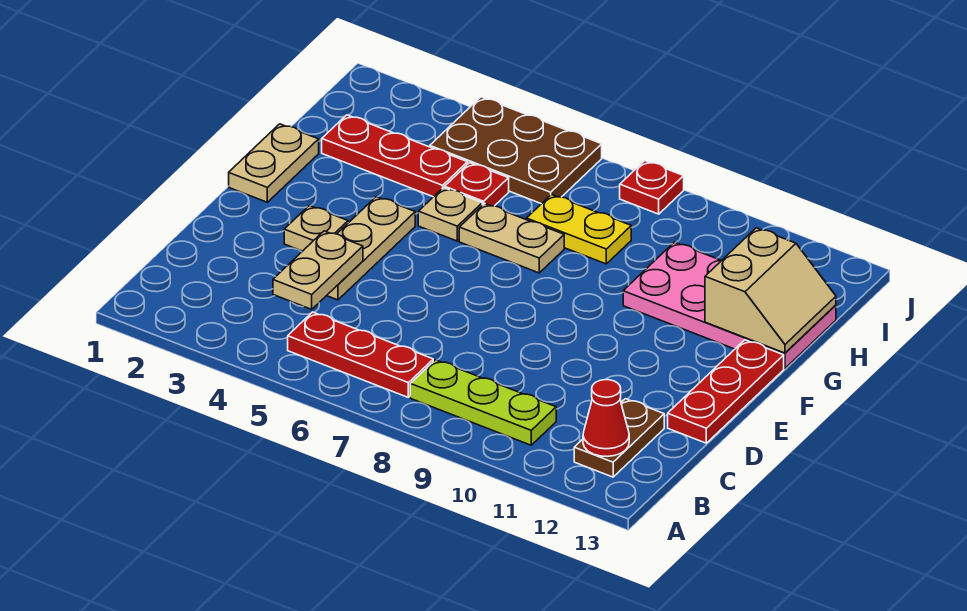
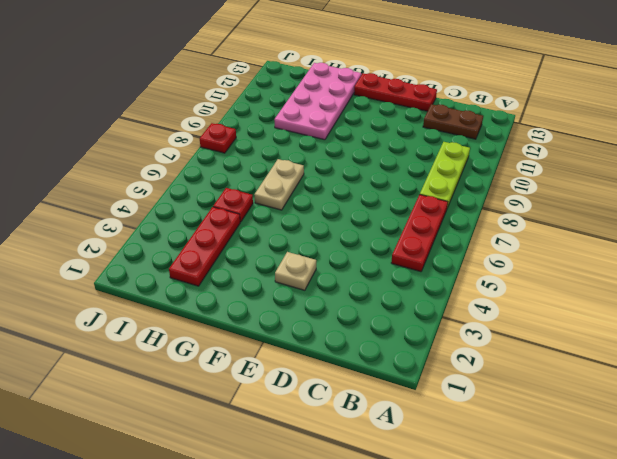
none -> tan plate D4:F4 level 1
none -> tan plate F1:G1 level 1
none -> tan plate G5 level 1

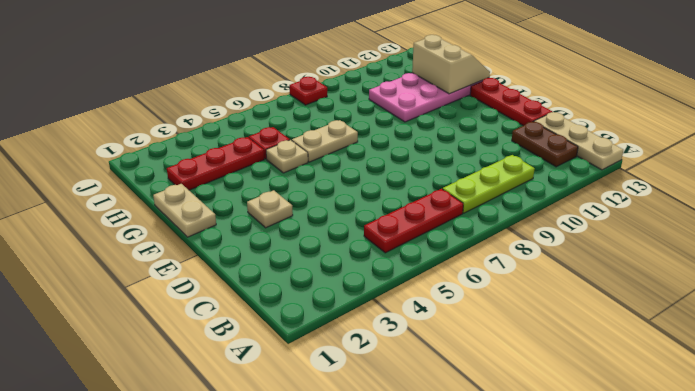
tan plate A13:C13 level 1 -> tan plate D4:F4 level 1
none -> yellow plate H7:H8 level 1
none -> brown plate I4:J6 level 1
none -> red cone B12 level 2

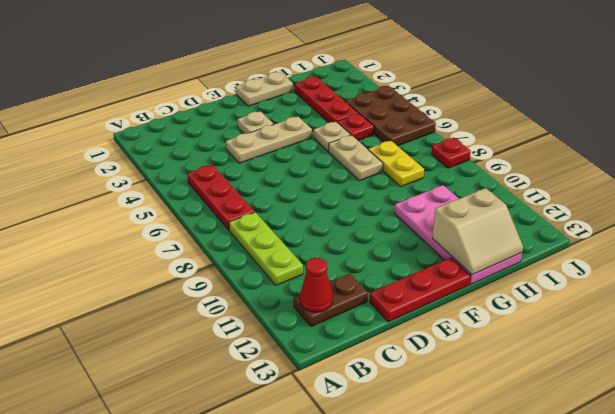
none -> tan plate C4:D4 level 2

